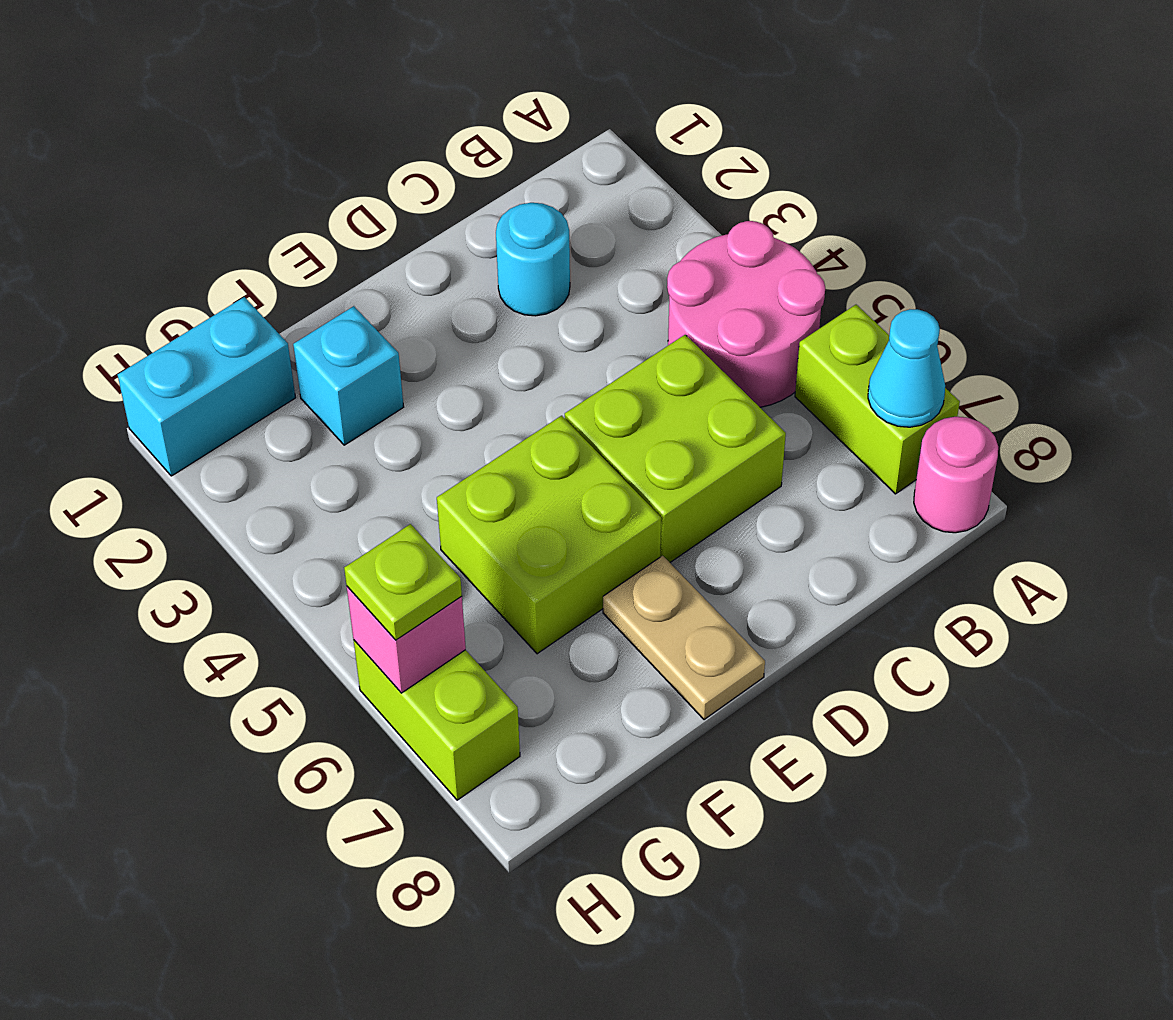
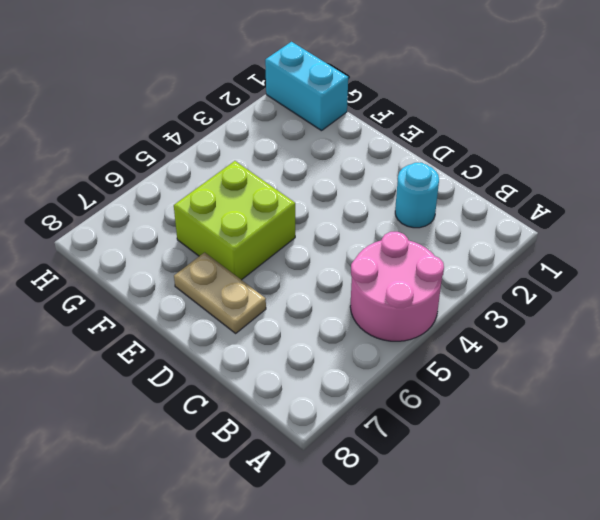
tan plate D7:E7 level 1 -> tan plate E7:E8 level 1
none -> lime brick A6:A7 level 1
none -> pink round brick A8 level 1
none -> lime brick C5:D6 level 1

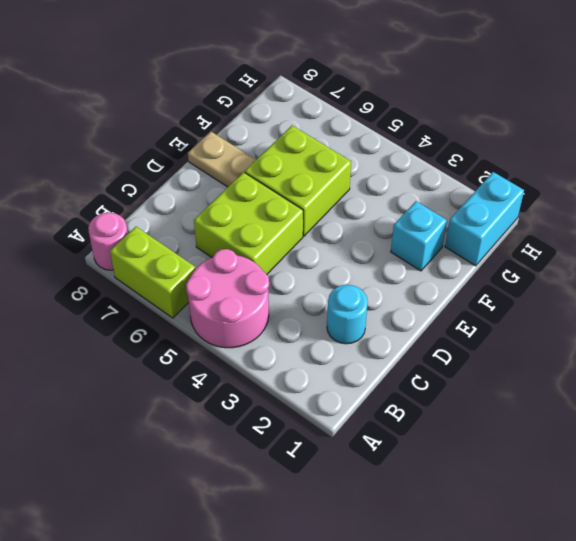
none -> lime brick H6:H7 level 1
none -> cyan cone A7 level 2
none -> pink brick H6 level 2

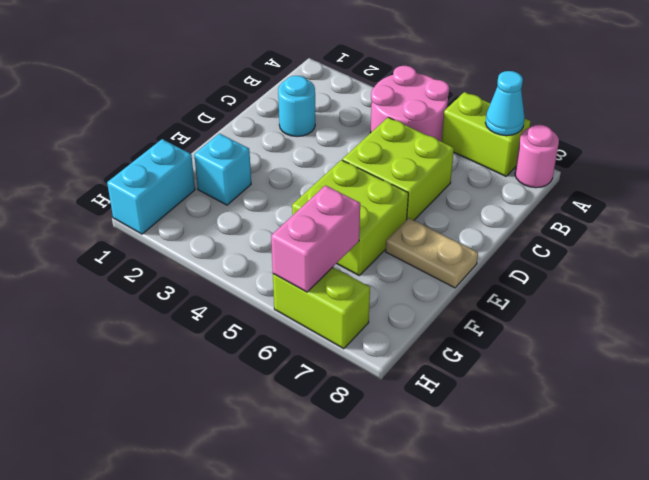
pink brick G6:H6 level 2 -> pink brick H6 level 2
none -> lime plate H6 level 3

